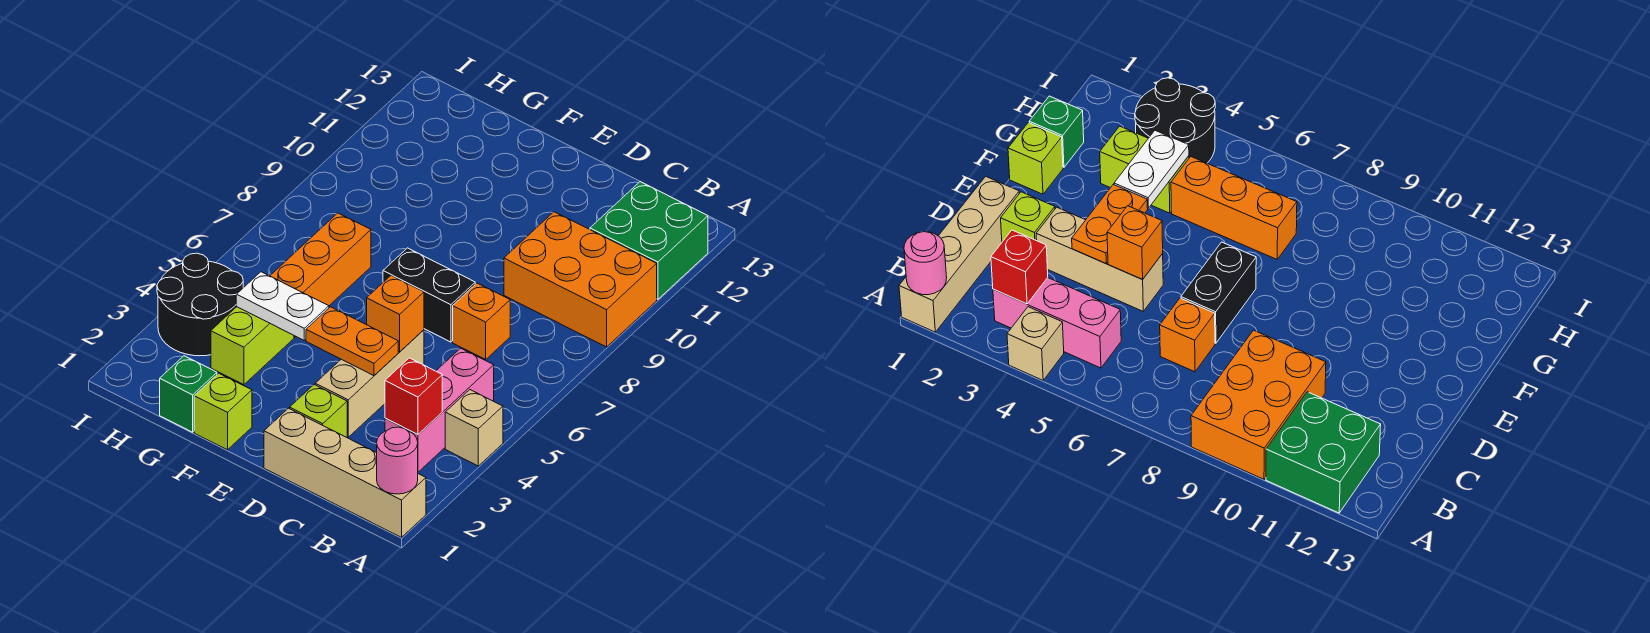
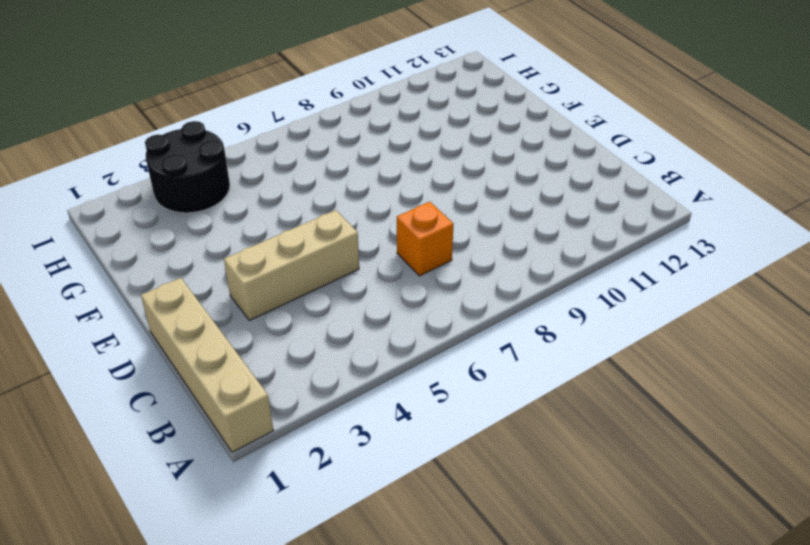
none -> tan brick A4 level 1
none -> orange brick A9:C10 level 1
none -> green brick A11:B12 level 1

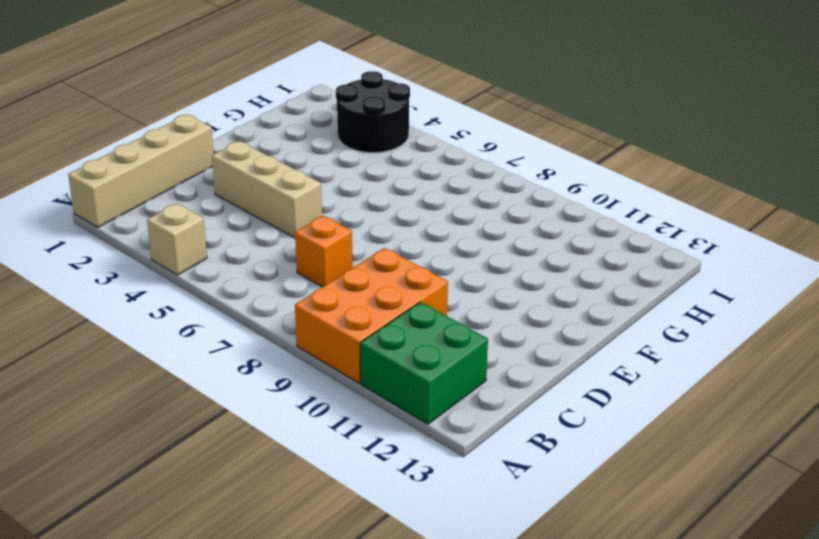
none -> pink brick B3:B5 level 1
none -> lime brick D2 level 1
none -> black brick D7:E7 level 1

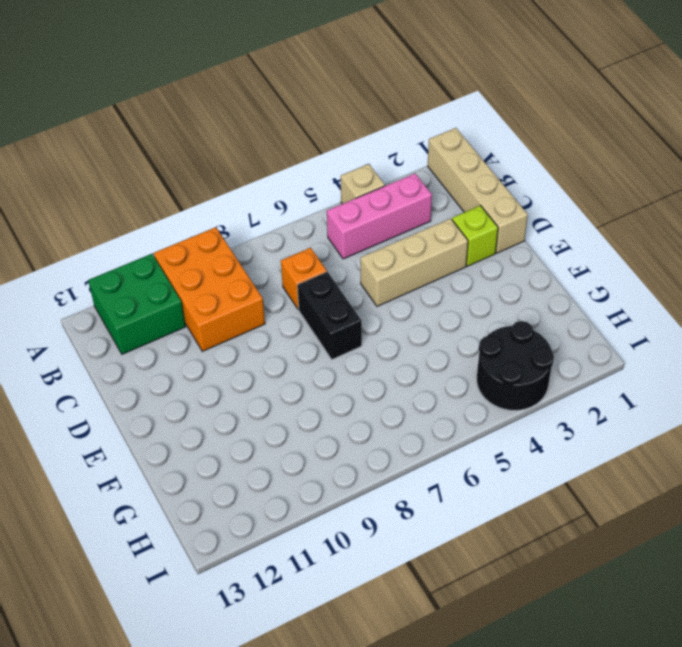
none -> lime brick F1 level 1
none -> green brick G1 level 1
none -> lime brick G3:G4 level 1

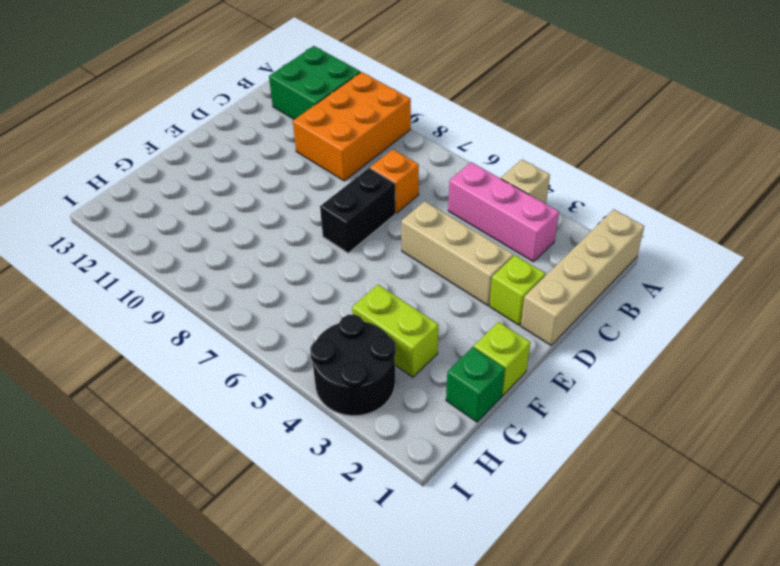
none -> orange brick G5:G7 level 1
none -> pink round brick A1 level 2
none -> red brick B3 level 2

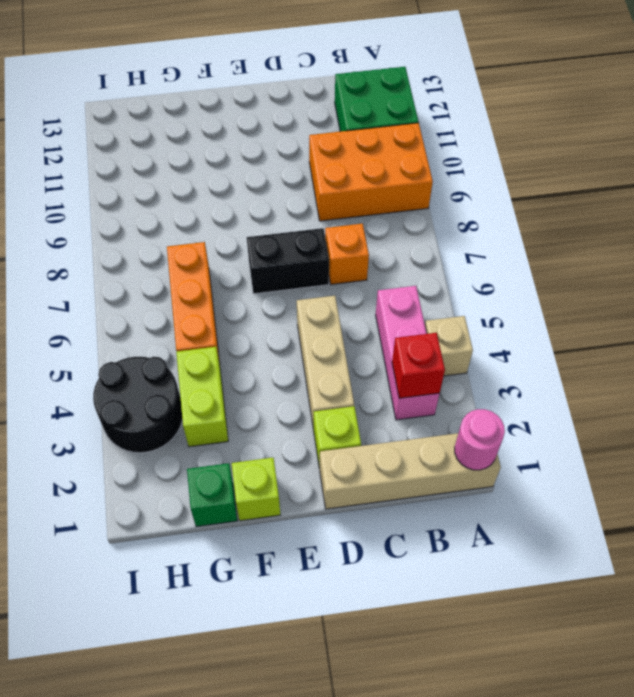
none -> orange plate D4:E4 level 2
none -> orange brick D5 level 2
none -> white plate F4:G4 level 2

